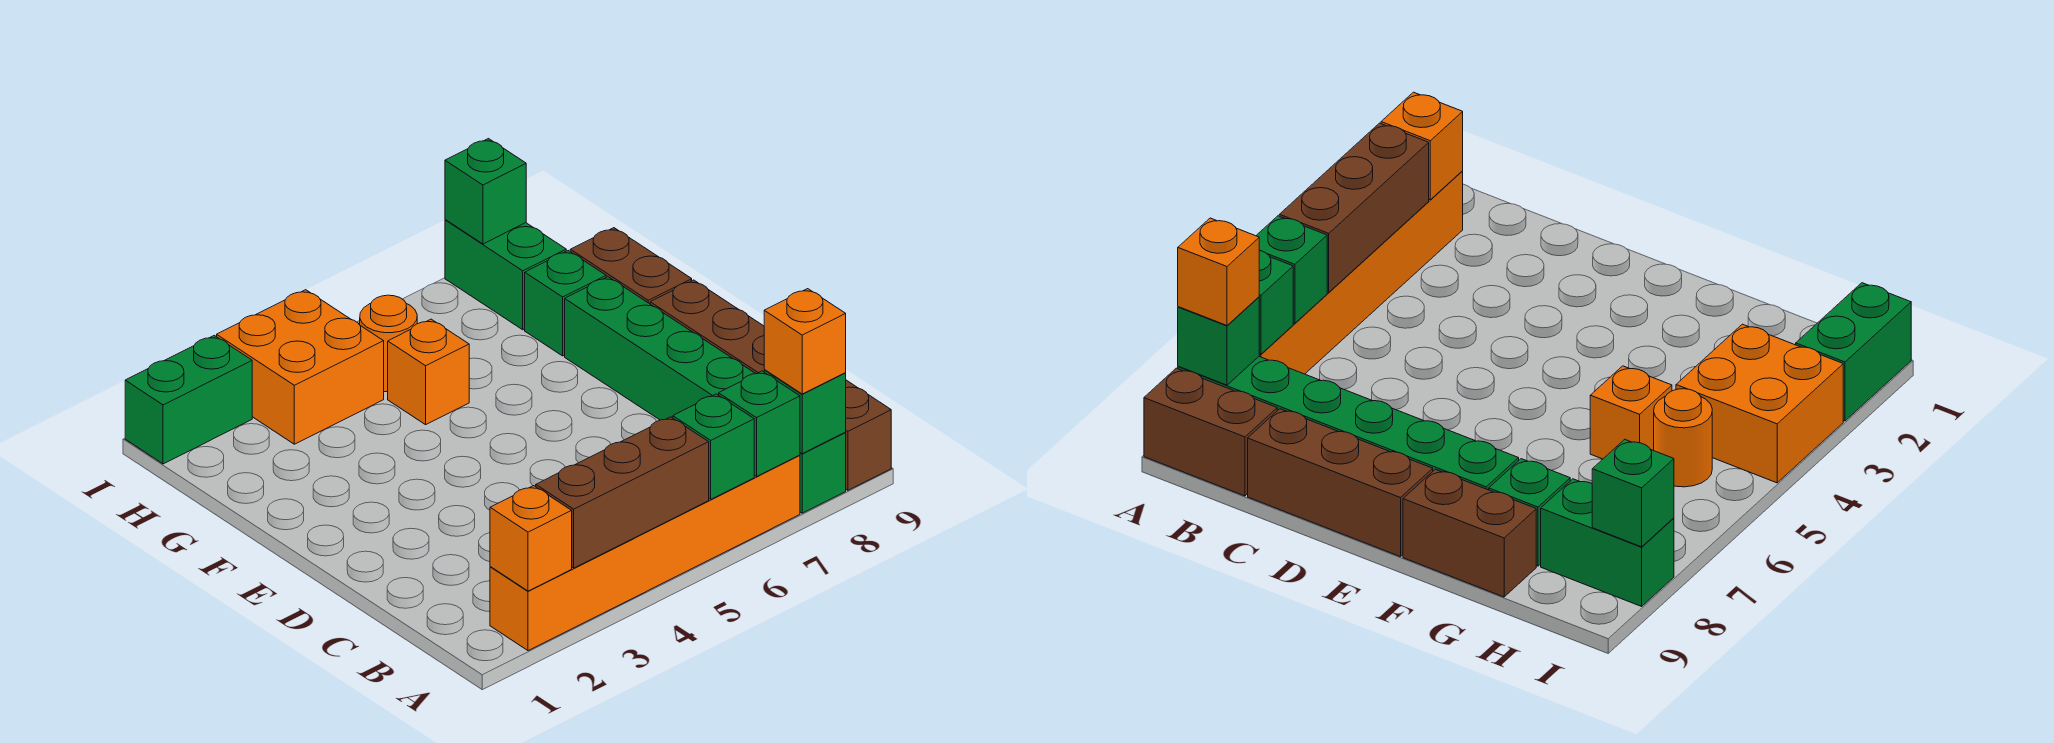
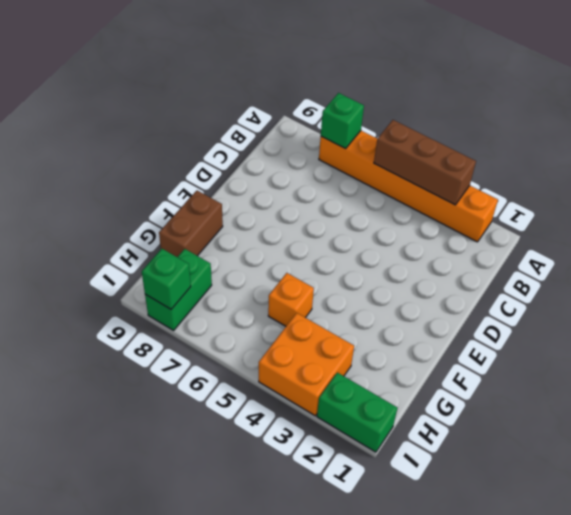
none -> green brick A8:F8 level 1
none -> brown brick A9:B9 level 1
none -> brown brick C9:E9 level 1

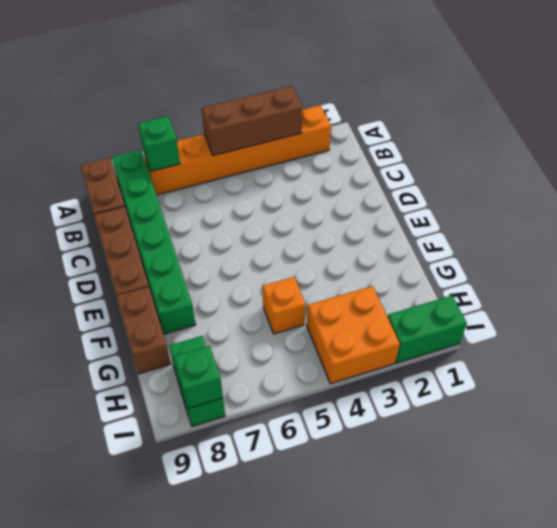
none -> green brick G8 level 1
none -> orange round brick H5 level 1
none -> orange brick A2 level 2

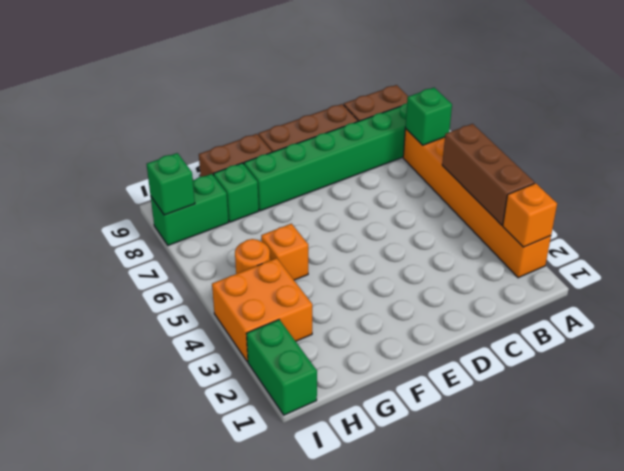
none -> green brick A6 level 2
none -> green brick A8 level 2
none -> orange brick A8 level 3

